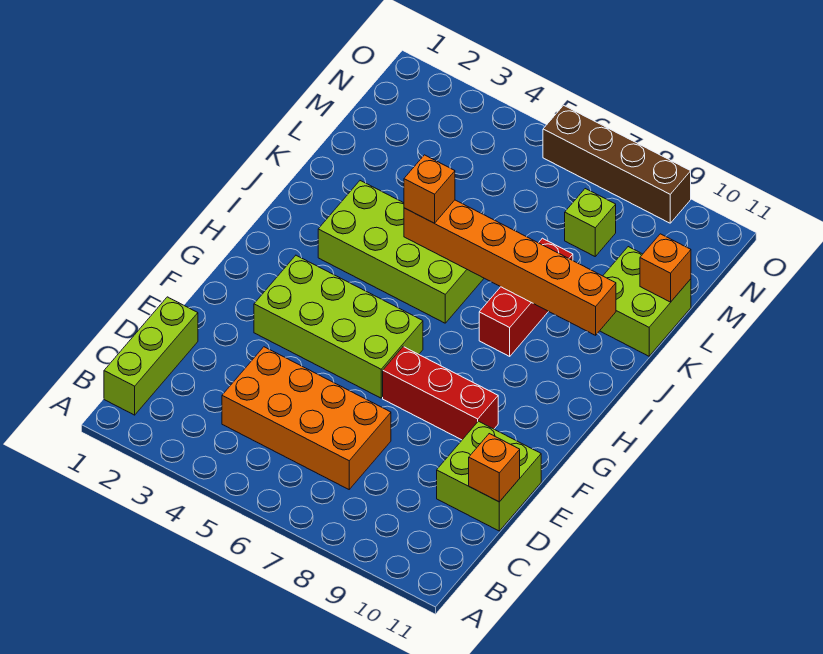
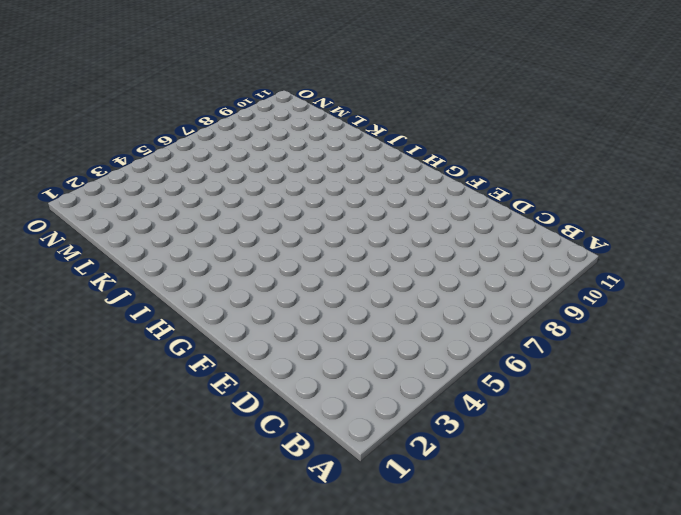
none -> lime brick B1:D1 level 1
none -> orange brick C4:D7 level 1
none -> lime brick D10:E11 level 1

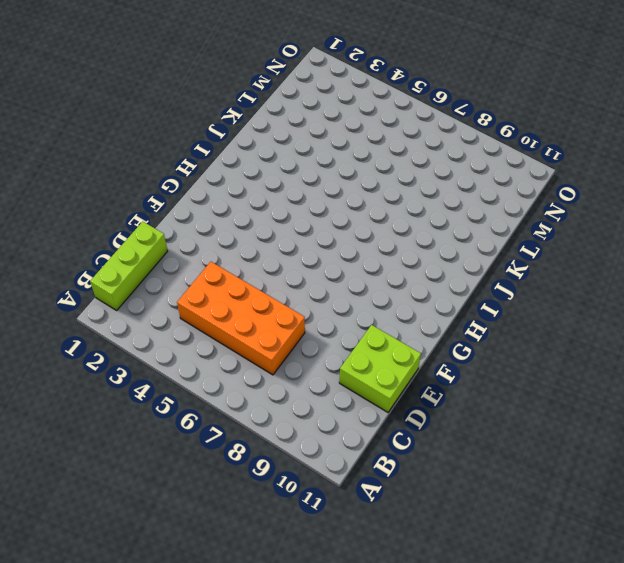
none -> lime brick F3:G6 level 1
none -> red brick F7:F9 level 1
none -> lime brick I3:J6 level 1

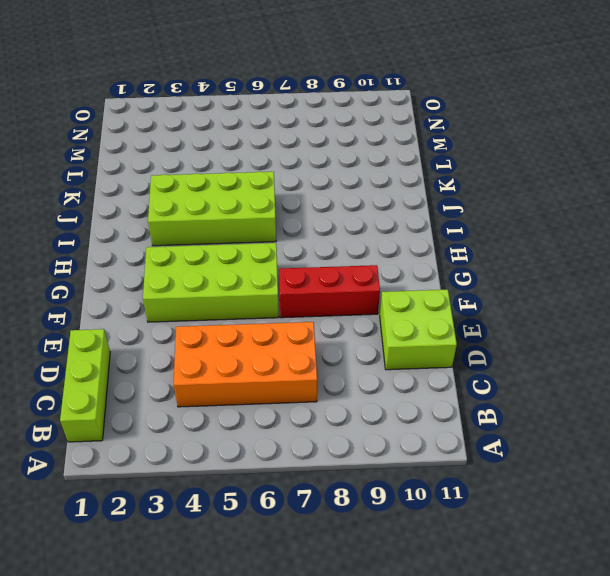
none -> red brick I8:K8 level 1
none -> lime brick K10:L11 level 1
none -> lime brick M8 level 1

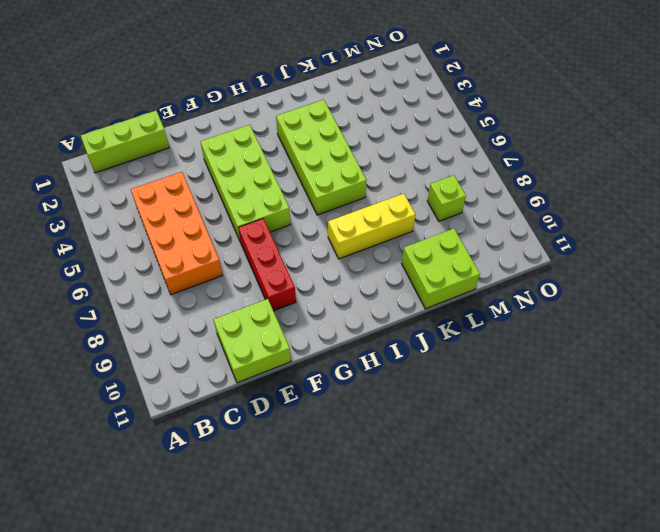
yellow brick I8:K8 level 1 -> red brick I8:K8 level 1
none -> brown brick O6:O9 level 1
none -> orange brick D11 level 2
none -> orange brick J5:J10 level 2

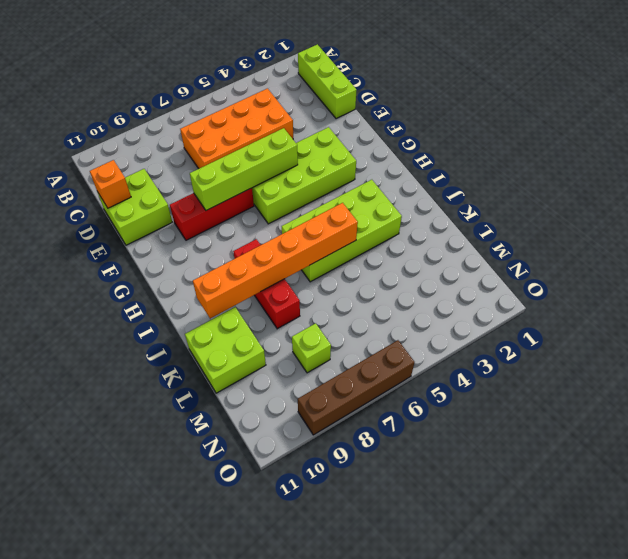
lime brick F5:F8 level 2 -> none
none -> orange brick L11 level 2
none -> orange brick J5 level 3

